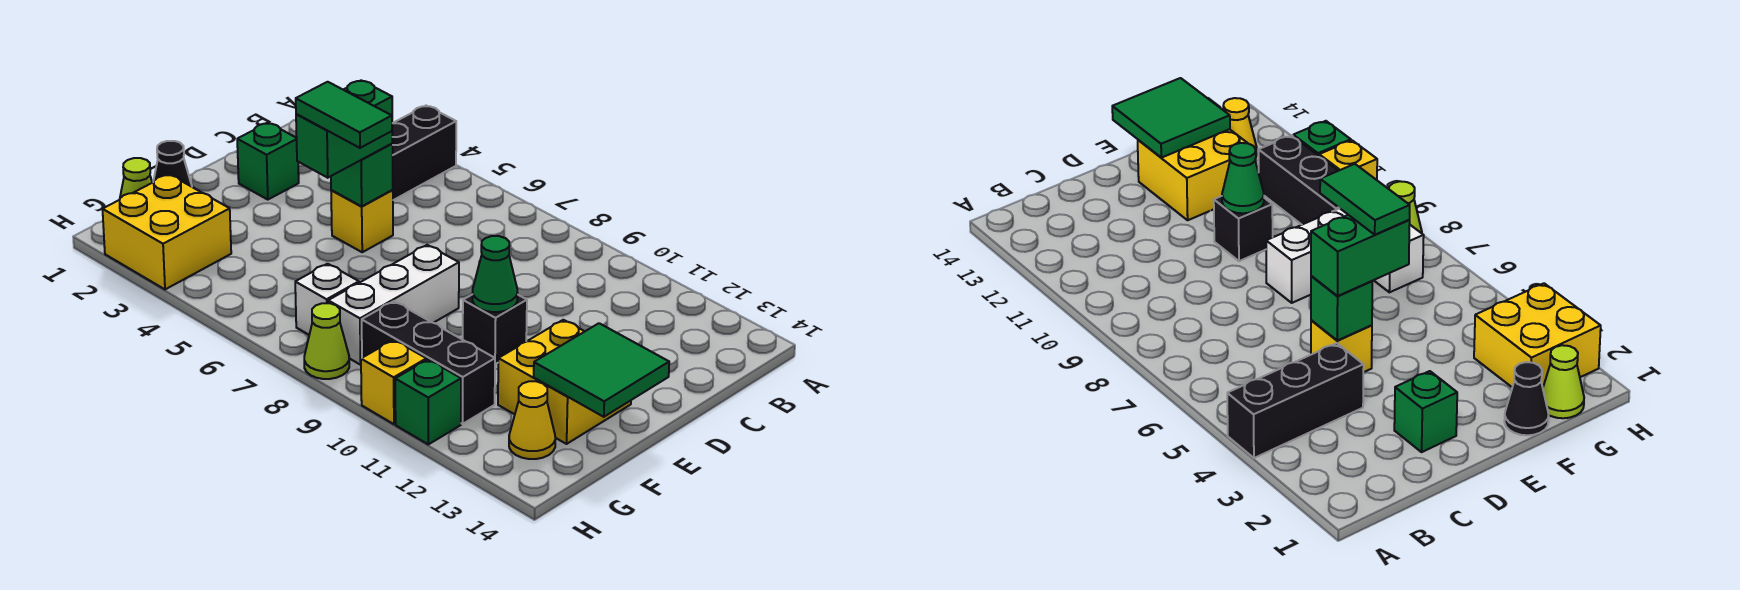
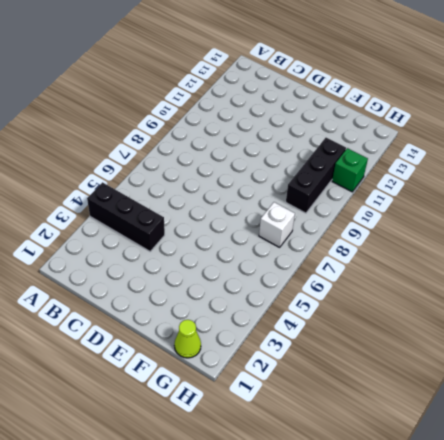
none -> green brick D2 level 1
none -> yellow brick D5 level 1
none -> white brick E8:G8 level 1

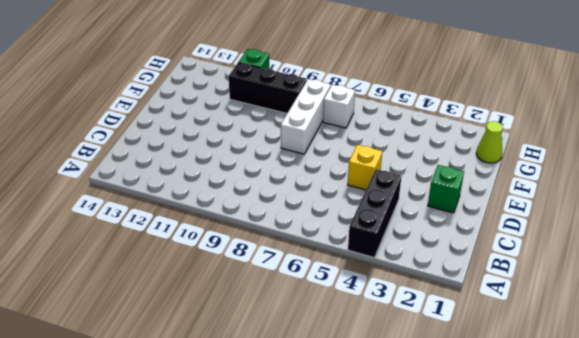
none -> black brick E10 level 1
none -> yellow brick E12:F13 level 1
none -> black cone F1 level 1

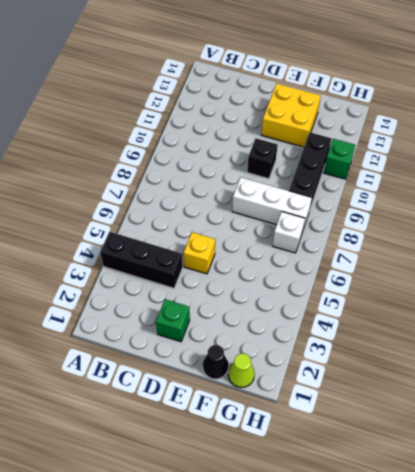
none -> yellow brick G2:H3 level 1
none -> yellow cone G13 level 1
none -> lime cone H8 level 1

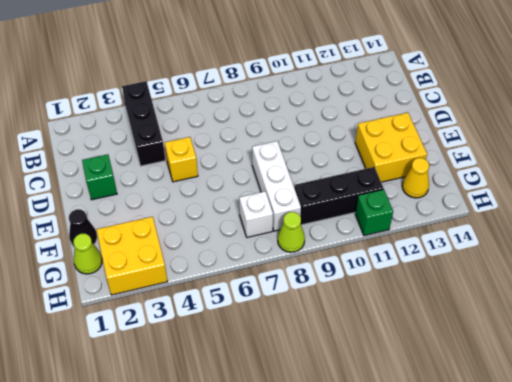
none -> black brick E10 level 1
none -> yellow brick H10 level 1
none -> green brick D5 level 2

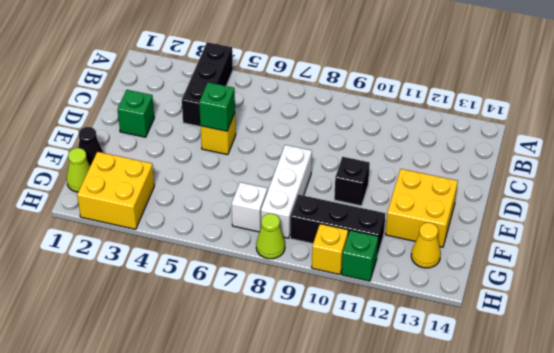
none -> green cone E10 level 2
none -> green tile E13:F14 level 2
none -> green brick D5:E5 level 3

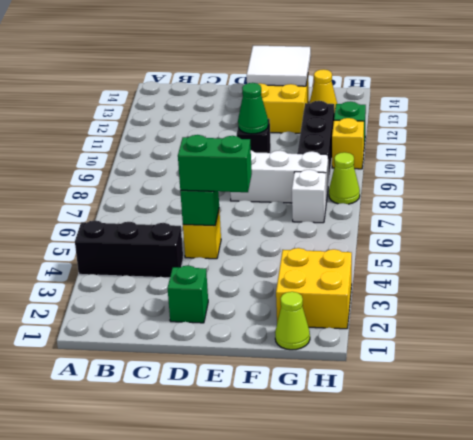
white tile E13:F14 level 2 -> green tile E13:F14 level 2
none -> black cone F1 level 1
none -> green tile E5:E6 level 4

